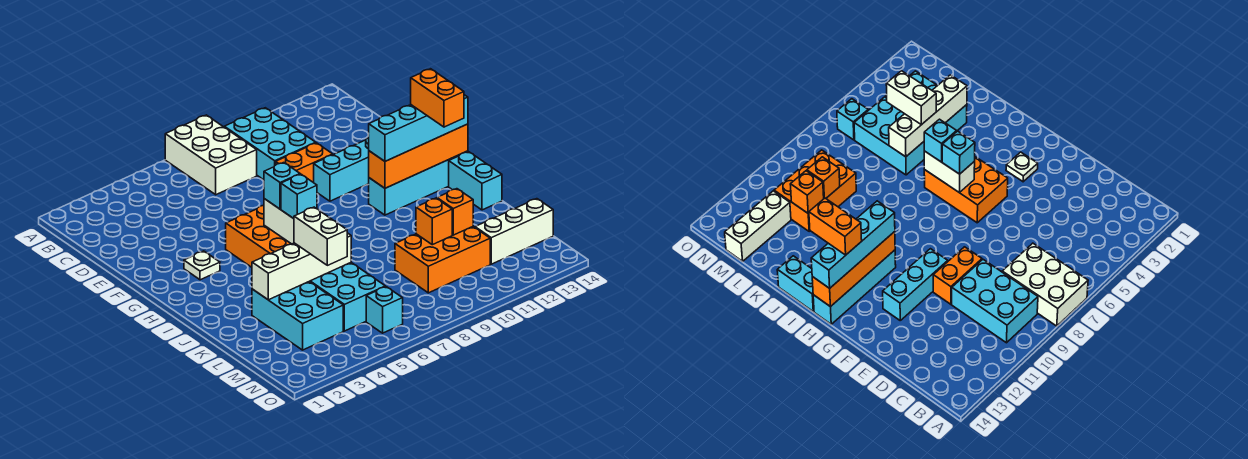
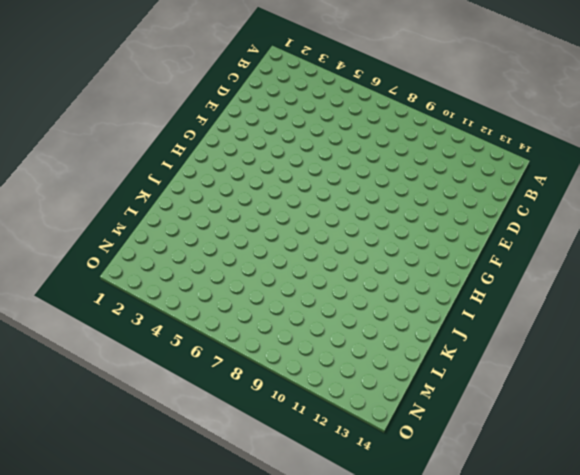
none -> white brick A7:C8 level 1
none -> cyan brick B9:D10 level 1
none -> orange brick E9:E10 level 1

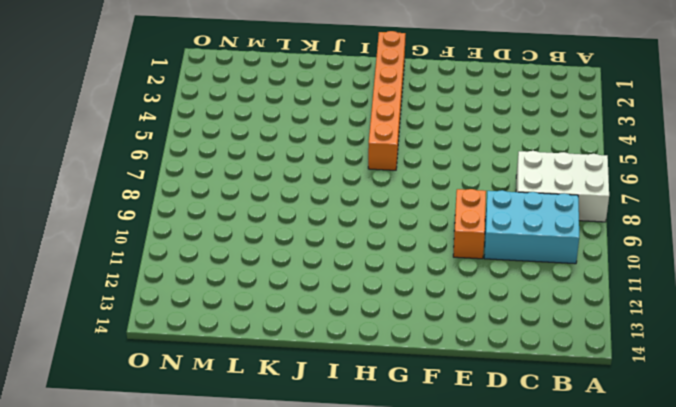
orange brick H1:H6 level 1 -> orange brick G5:I6 level 1
none -> cyan brick F10:F12 level 1
none -> white plate G3 level 1
none -> cyan brick H11:H14 level 1

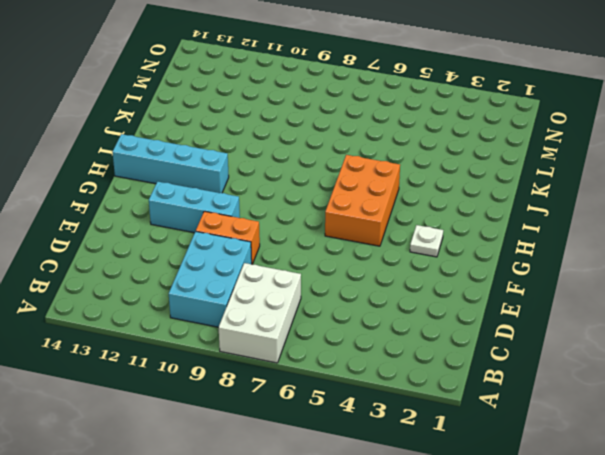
none -> cyan brick I14:J14 level 1
none -> cyan brick K3:M4 level 1
none -> cyan brick K5:M6 level 1

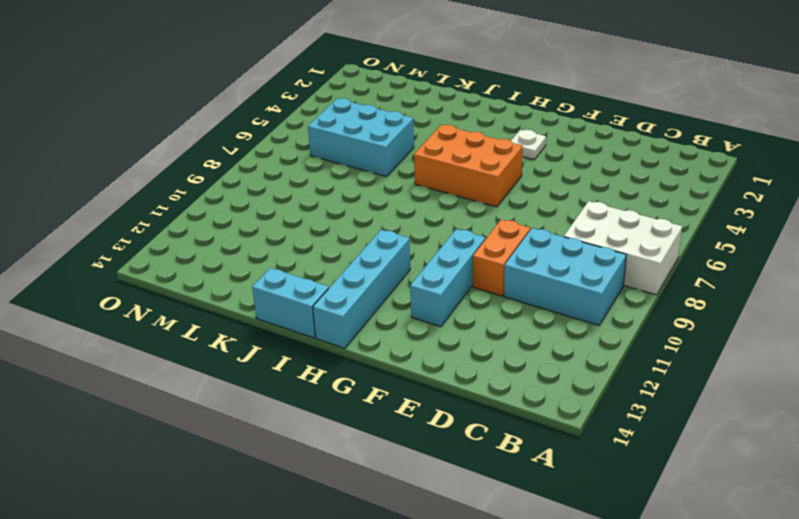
none -> cyan brick K3:M4 level 1
none -> orange brick L9:M11 level 1
none -> white brick M12:M14 level 1

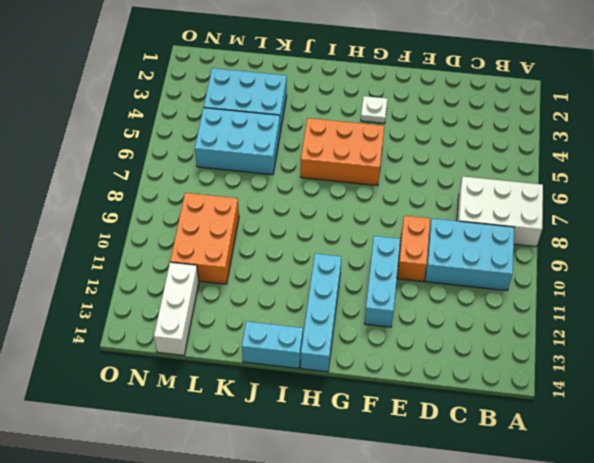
none -> cyan brick N6 level 1
none -> white brick H6:I6 level 2
none -> orange brick H11:H14 level 2

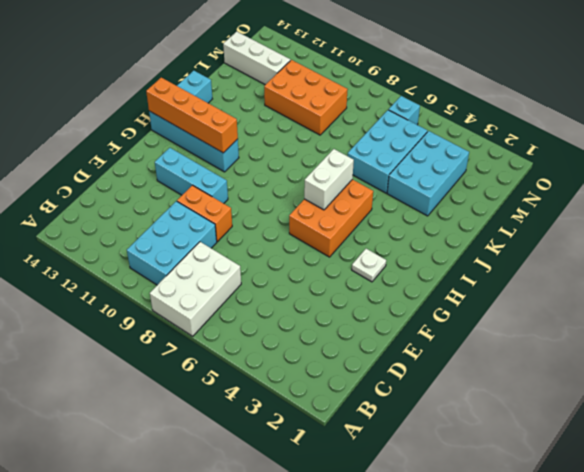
none -> white brick K3:K6 level 2
none -> orange brick L10 level 2
none -> orange brick L11 level 2

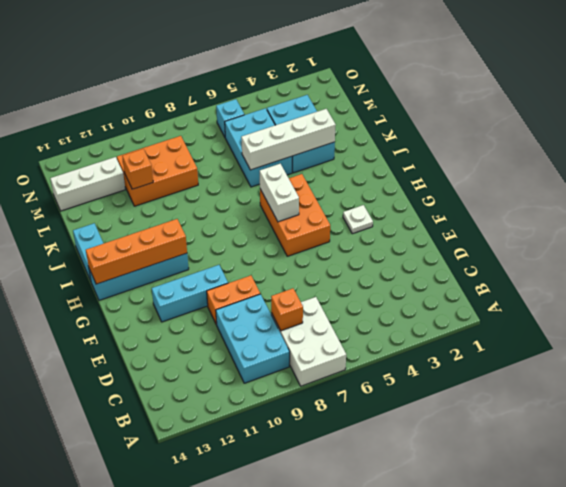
orange brick C8 level 2 -> orange brick L10 level 2
none -> cyan brick H6 level 3
none -> cyan brick H11:H14 level 3
none -> cyan brick I6 level 3

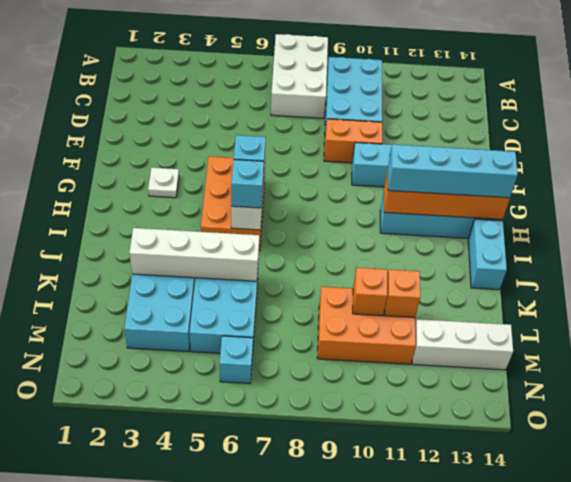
none -> white brick K5:L5 level 3
none -> orange brick H13:I13 level 4

